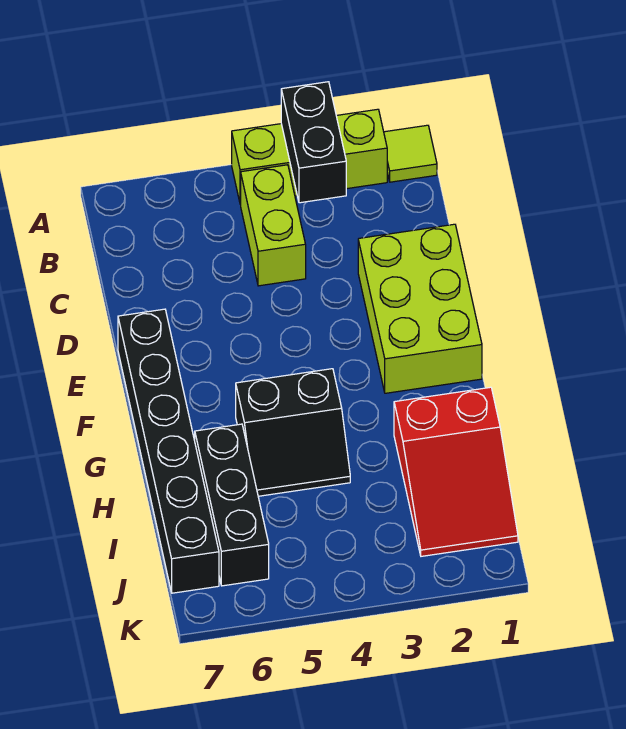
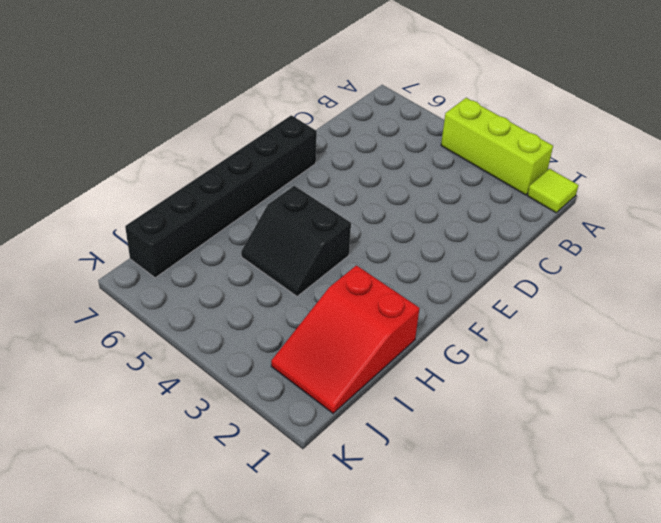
none -> lime brick B4:C4 level 1
none -> lime brick D1:F2 level 1

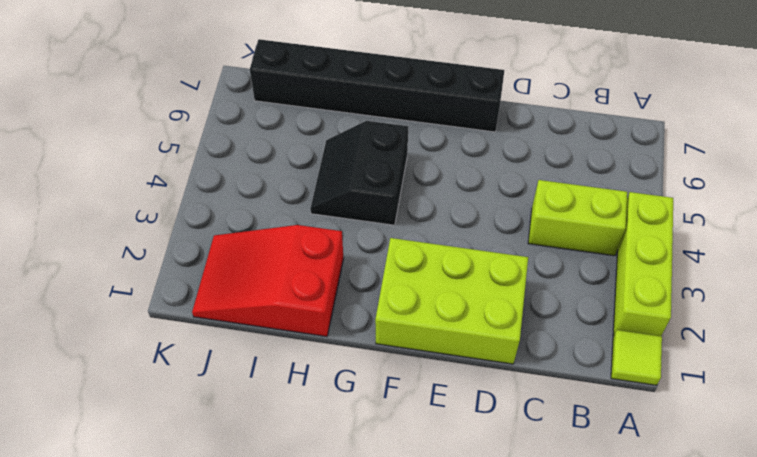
none -> black brick H6:J6 level 1
none -> black brick A3:B3 level 2

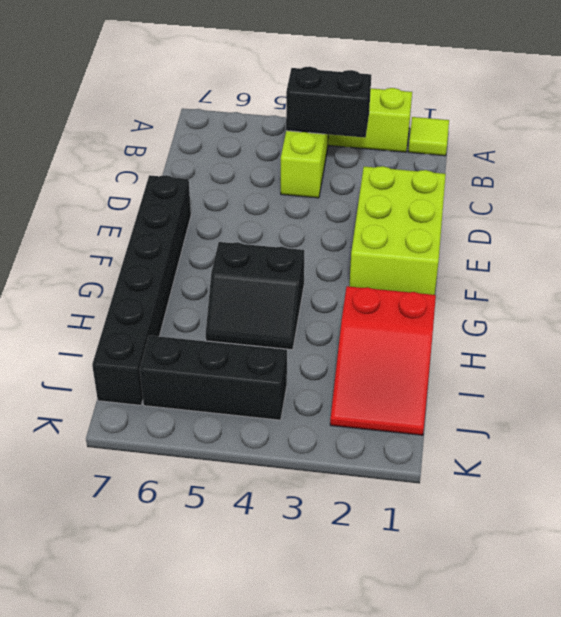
black brick B3:B4 level 2 -> black brick A3:B3 level 2
black brick J4:J6 level 1 -> black brick H6:J6 level 1

